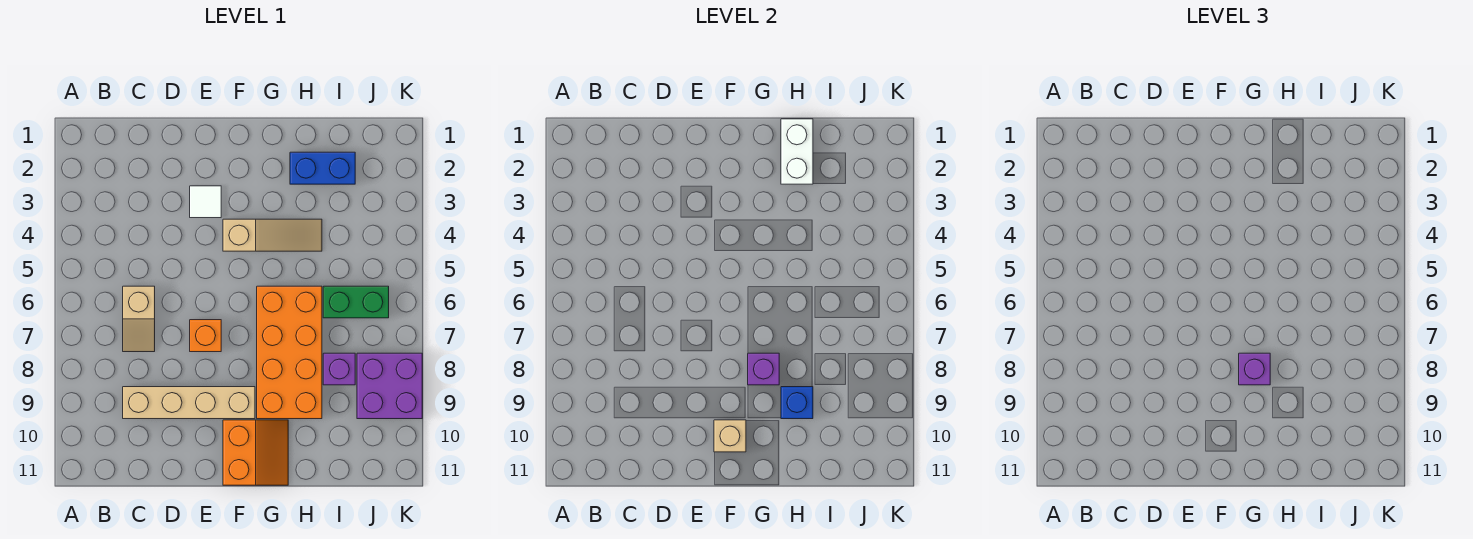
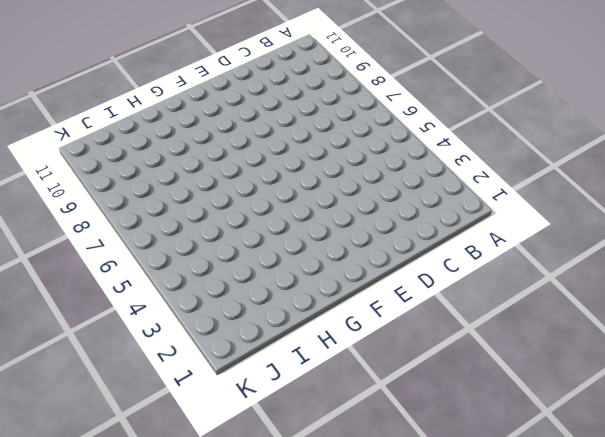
none -> tan slope C6:C7 level 1 top 6
none -> tan brick C9:F9 level 1
none -> white tile E3 level 1

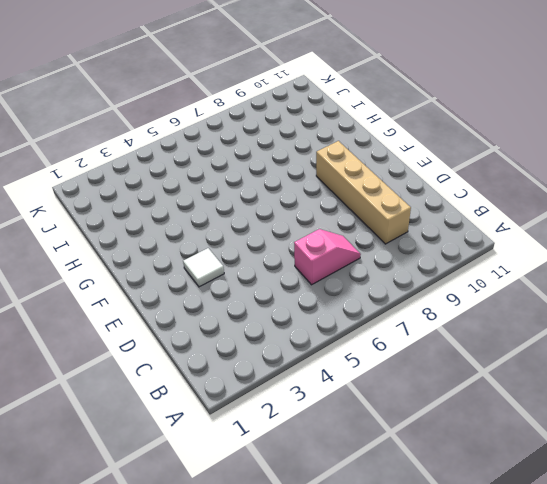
pink slope C6:C7 level 1 top 6 -> tan slope C6:C7 level 1 top 6
none -> orange brick E7 level 1
none -> tan slope F4:H4 level 1 top F
none -> orange slope F10:G11 level 1 top F

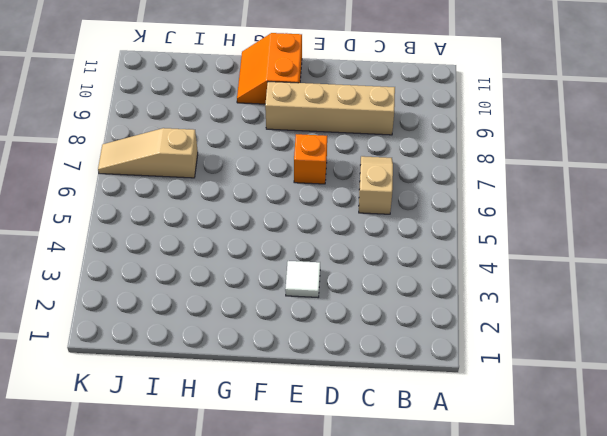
tan slope I7:K7 level 1 top I -> tan slope F4:H4 level 1 top F
none -> orange brick G6:H9 level 1
none -> blue brick H2:I2 level 1
none -> green brick I6:J6 level 1

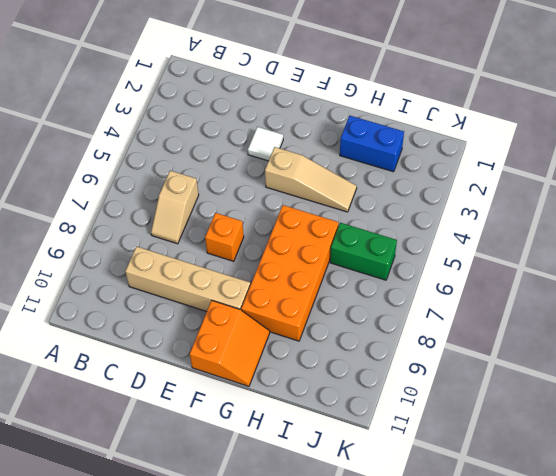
none -> purple brick I8 level 1
none -> purple brick J8:K9 level 1
none -> tan brick F10 level 2

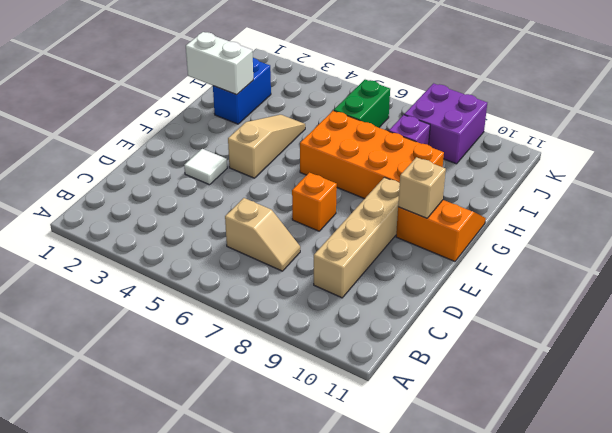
none -> purple brick G8 level 2
none -> blue brick H9 level 2
none -> purple brick G8 level 3

